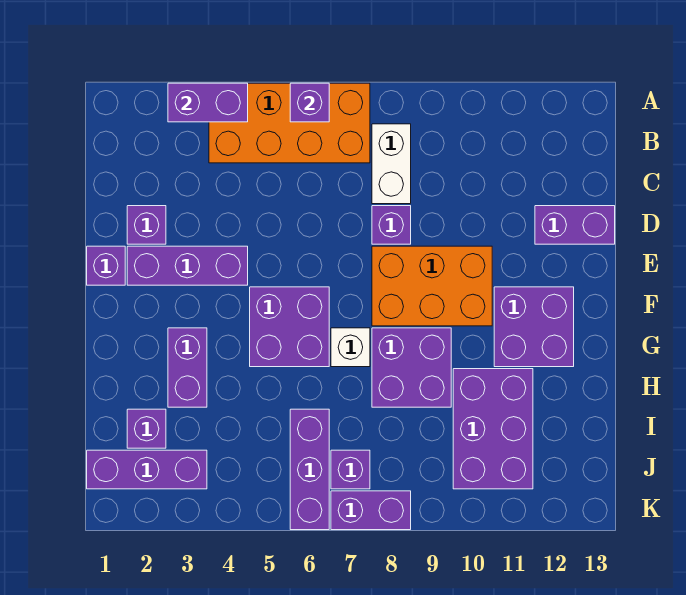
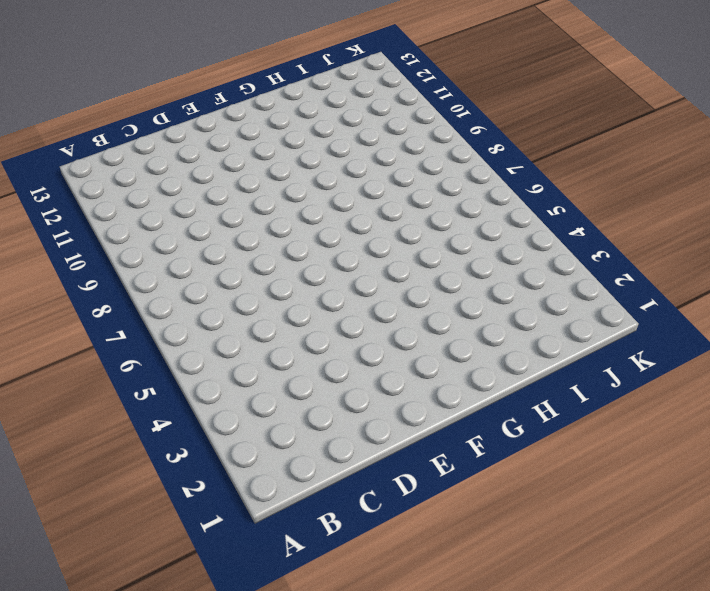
none -> orange brick A4:B7 level 1
none -> white brick B8:C8 level 1
none -> purple brick D2 level 1

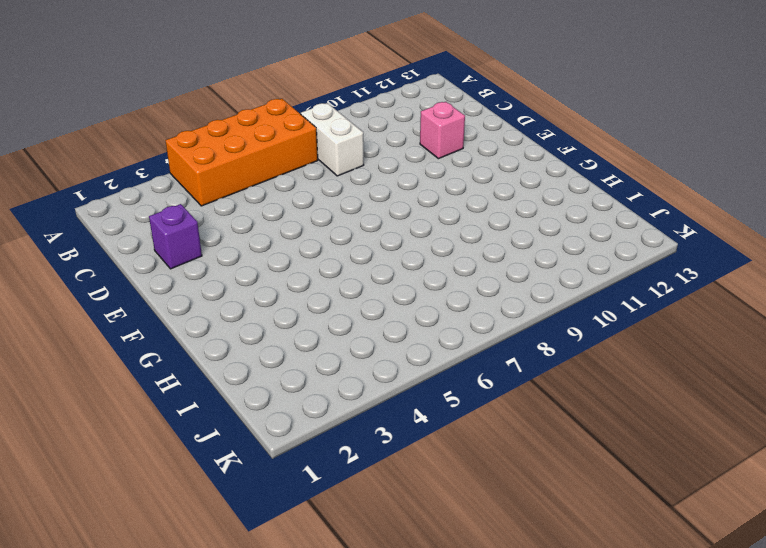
pink brick D11 level 1 -> none
none -> purple brick D8 level 1
none -> purple brick D12:D13 level 1
none -> purple brick E1 level 1

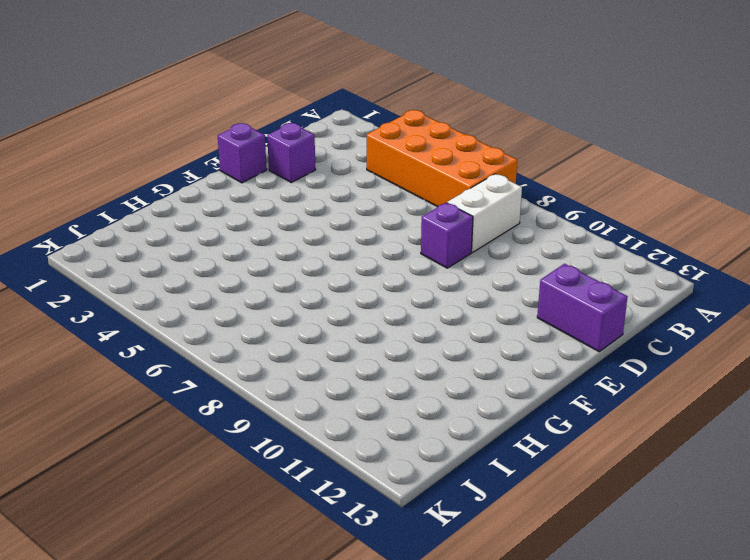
none -> purple brick E2:E4 level 1
none -> orange brick E8:F10 level 1
none -> purple brick F5:G6 level 1

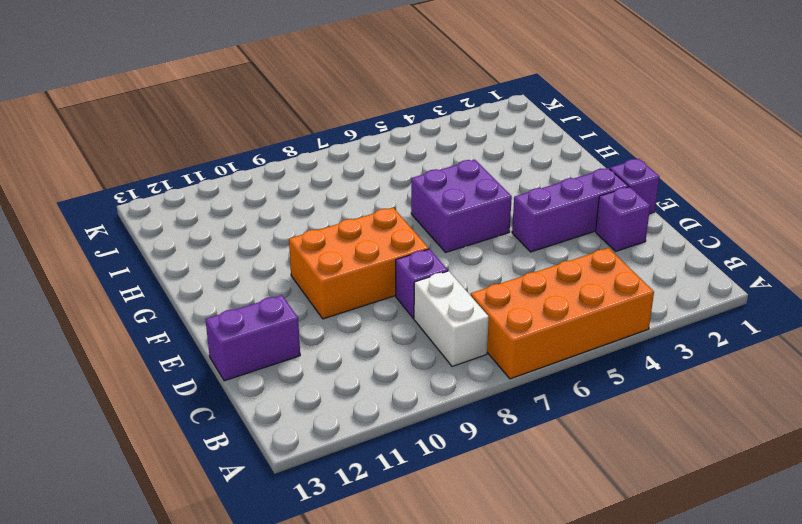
none -> purple brick F11:G12 level 1
none -> purple brick G3:H3 level 1
none -> white brick G7 level 1

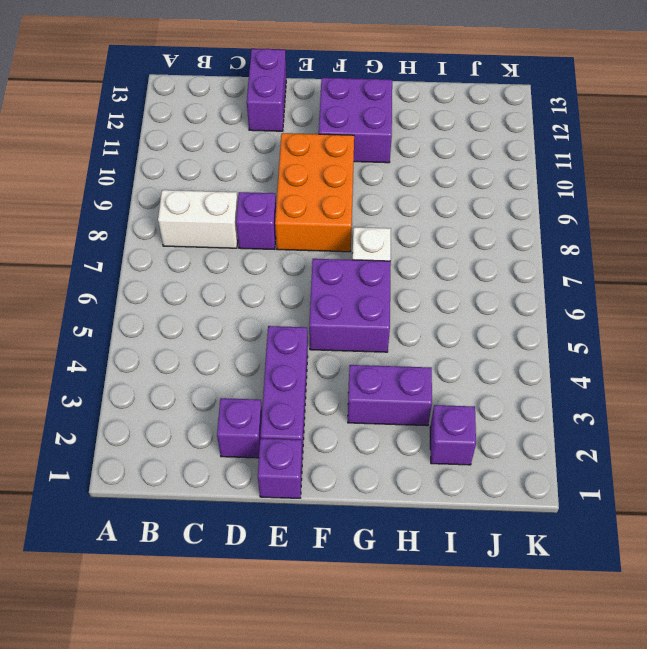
none -> orange brick A4:B7 level 1
none -> purple brick G8:H9 level 1
none -> purple brick H10:J11 level 1

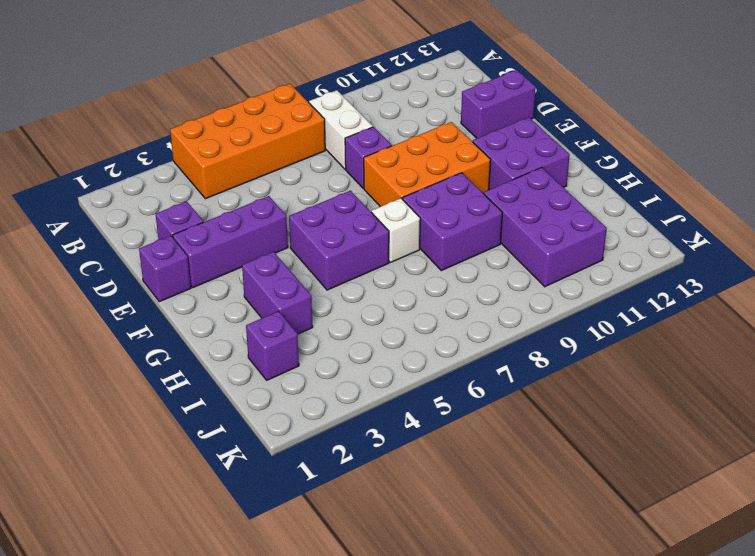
none -> purple brick I6:K6 level 1
none -> purple brick J1:J3 level 1
none -> purple brick J7 level 1

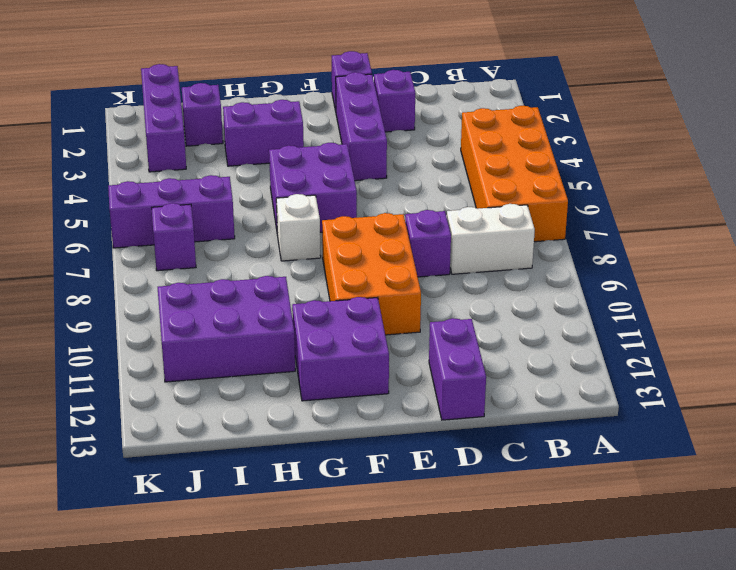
none -> purple brick G8:H9 level 1
none -> purple brick K7:K8 level 1
none -> purple brick A3:A4 level 2

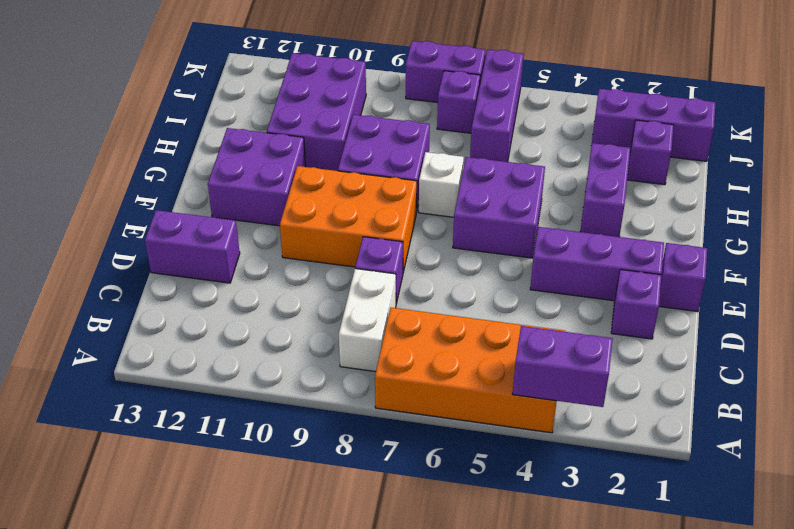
none -> purple brick A6 level 2

